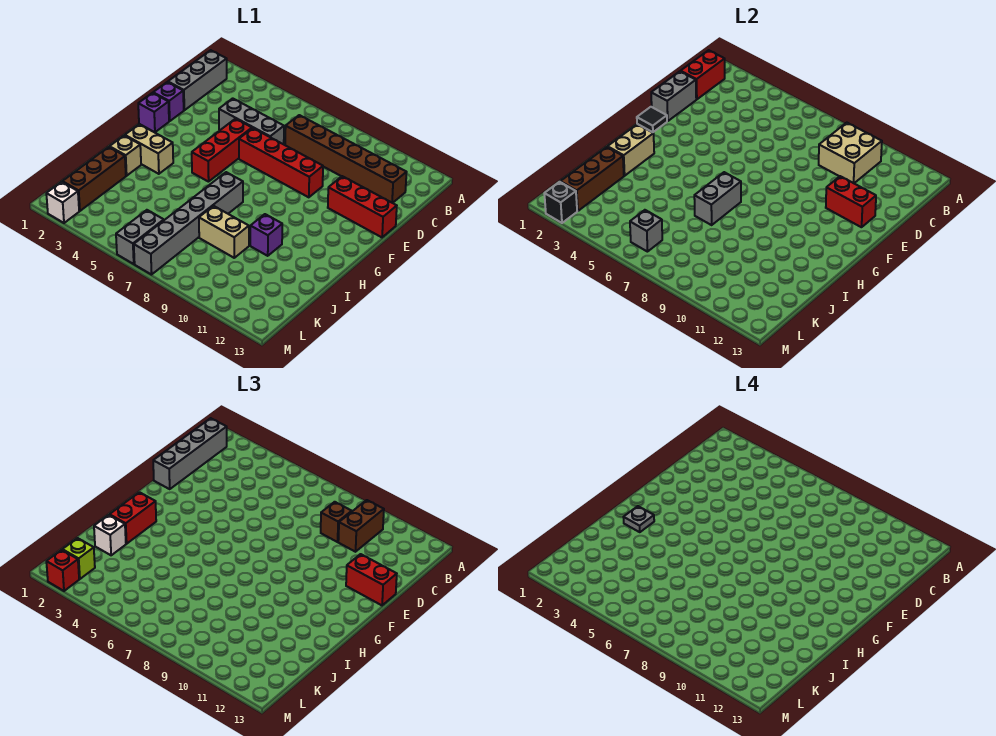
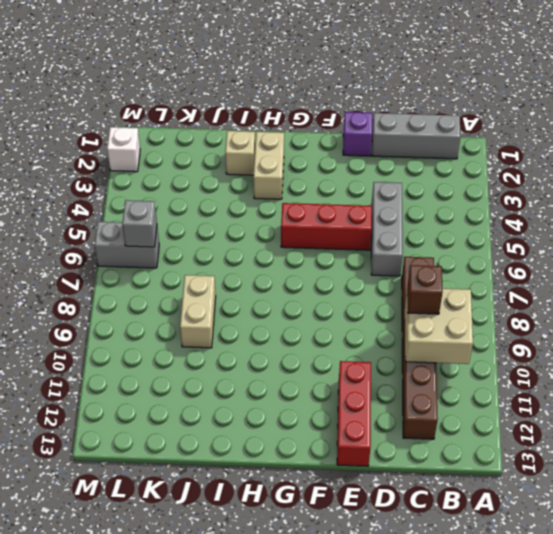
none -> red brick E6:E9 level 1
none -> purple brick F1 level 1
none -> grey brick H7:M7 level 1
none -> purple brick I10 level 1

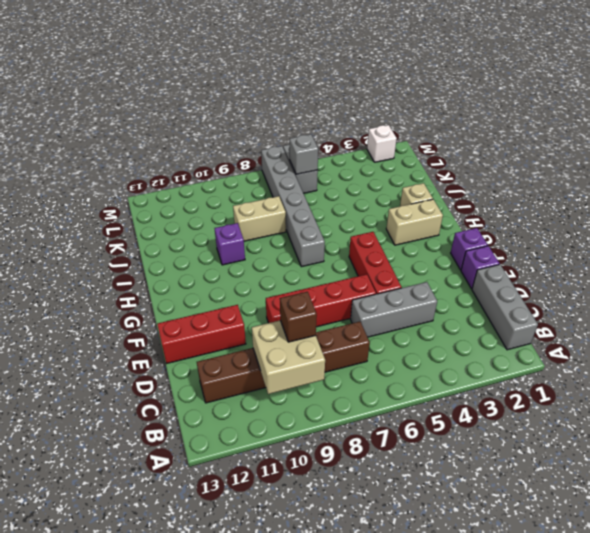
none -> brown brick J2:L2 level 1
none -> red brick B1:C1 level 2
none -> grey brick D1:E1 level 2
none -> red brick E11:E12 level 2

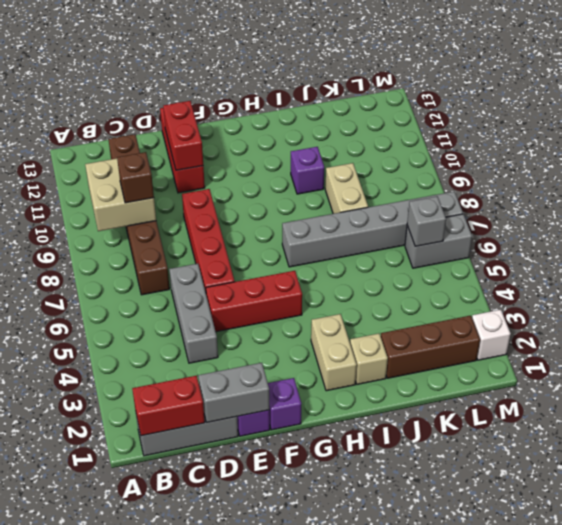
none -> black tile F1 level 2
none -> tan brick H2:I2 level 2
none -> grey brick H7:I7 level 2
none -> brown brick J2:L2 level 2

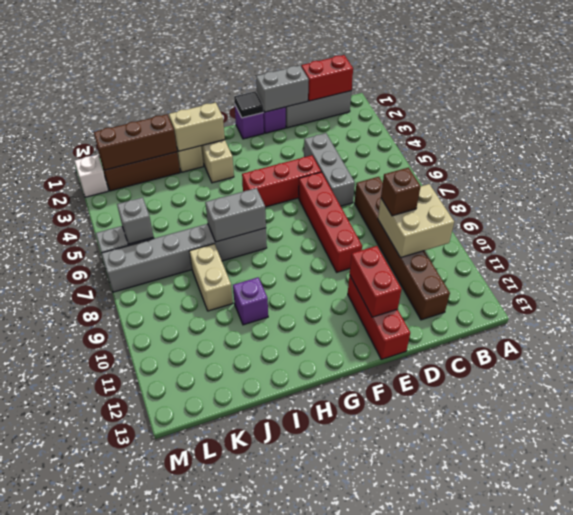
none -> black brick M2 level 2
none -> grey brick B1:E1 level 3
none -> brown brick B10:C10 level 3
none -> red brick E12:E13 level 3

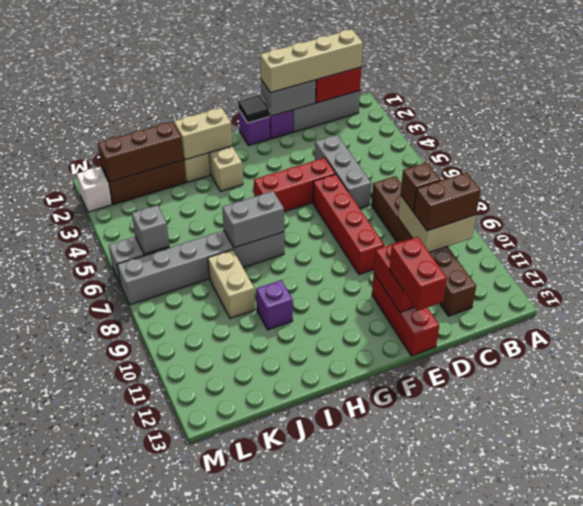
tan brick B1:E1 level 3 -> grey brick B1:E1 level 3
none -> black brick M2 level 2
none -> red brick H2:I2 level 3
none -> white brick J2 level 3
none -> lime brick L2 level 3

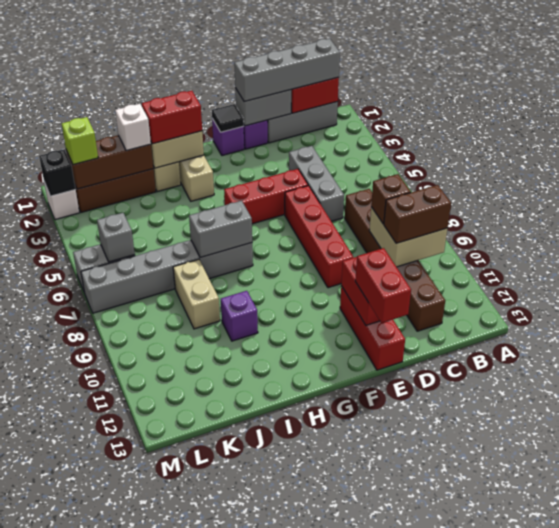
none -> red brick M2 level 3
none -> grey plate H2 level 4

